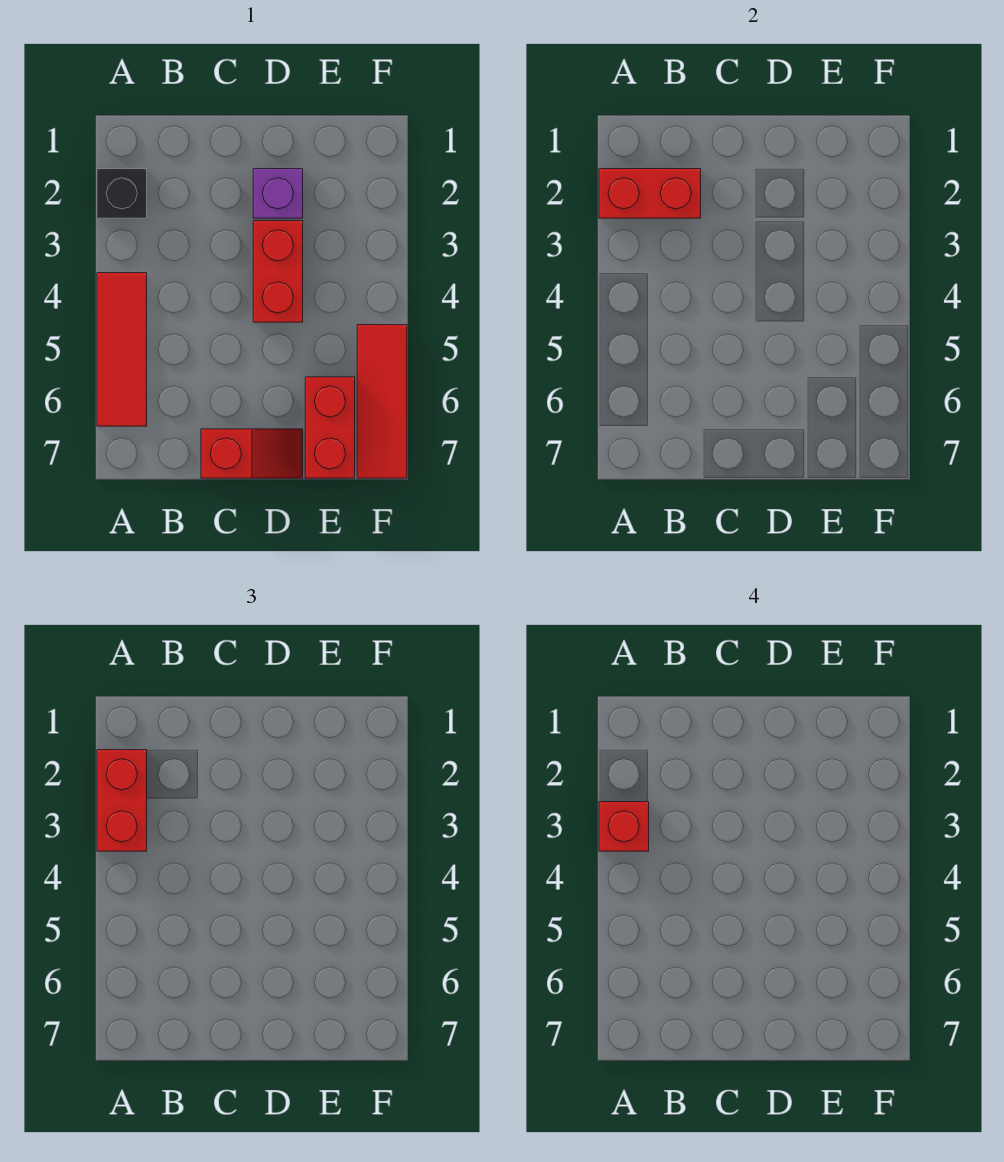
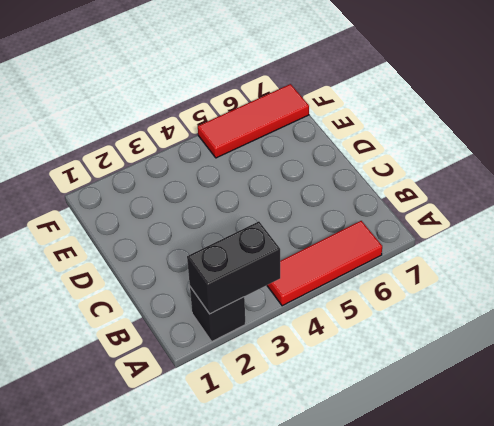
black brick A2:A3 level 2 -> red brick A2:B2 level 2
none -> red slope C7:D7 level 1 top C
none -> purple brick D2 level 1

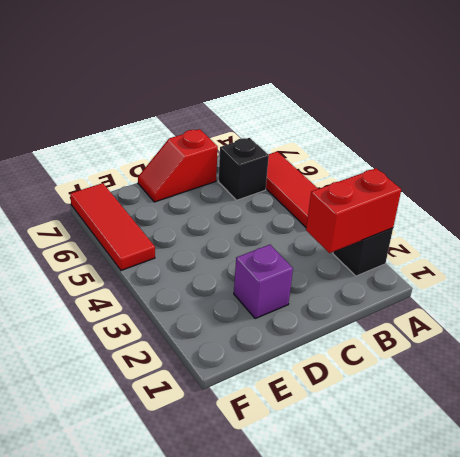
black brick B6 level 1 -> none
none -> red brick D3:D4 level 1
none -> red brick E6:E7 level 1

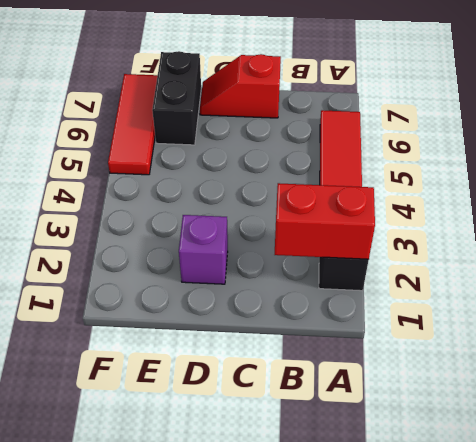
black brick E6:E7 level 1 -> red brick E6:E7 level 1
none -> red brick D3:D4 level 1
none -> red brick A2:A3 level 3

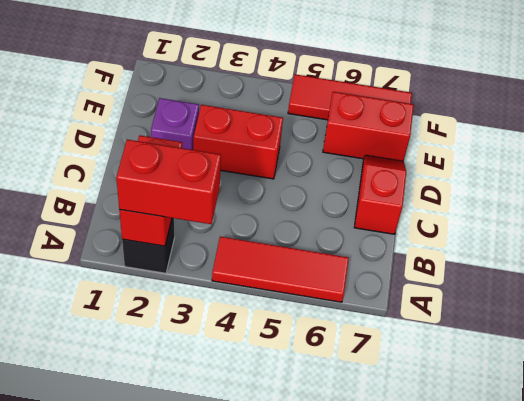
none -> red brick A3 level 4

